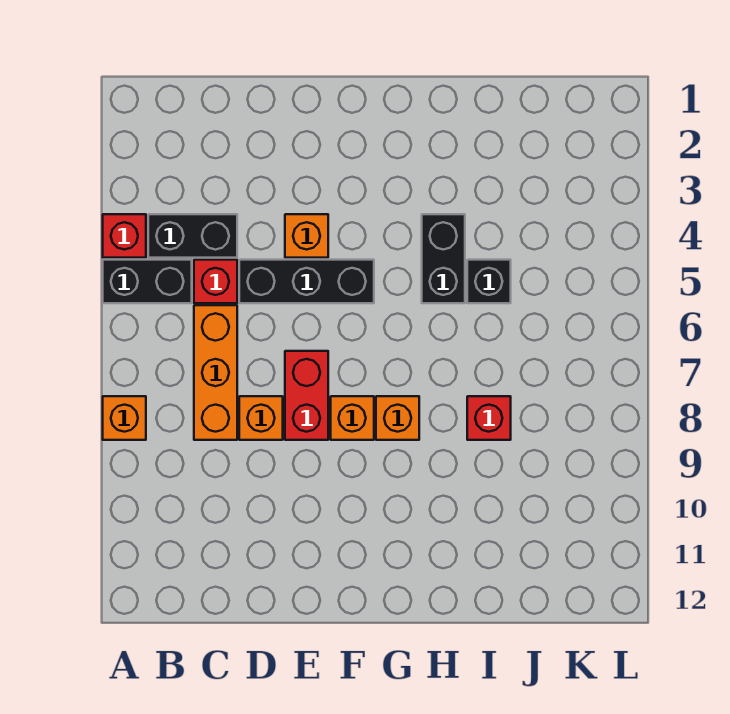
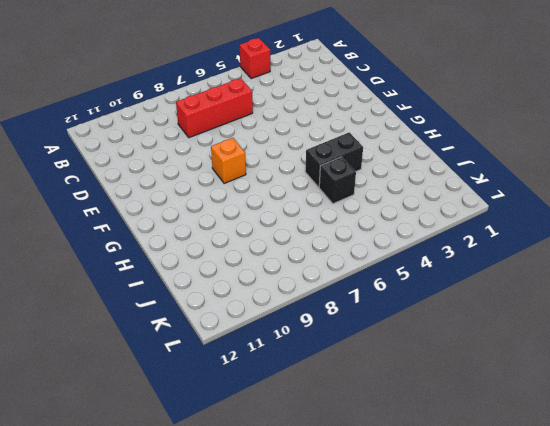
red brick C6:C8 level 1 -> orange brick C6:C8 level 1
none -> black brick A5:B5 level 1
none -> orange brick A8 level 1
none -> black brick B4:C4 level 1

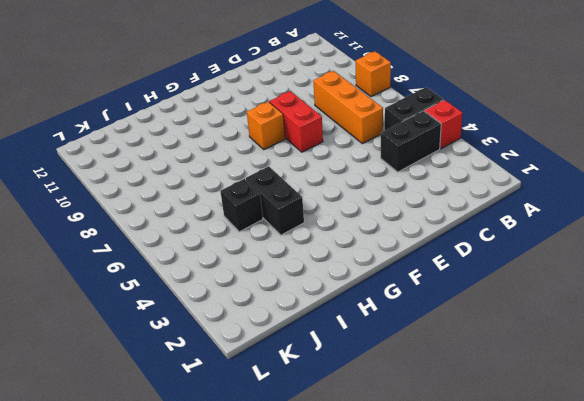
none -> red brick C5 level 1
none -> black brick D5:F5 level 1
none -> orange brick D8 level 1

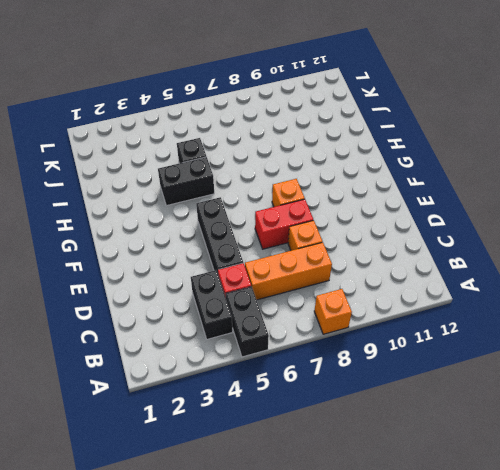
none -> red brick A4 level 1
none -> orange brick E4 level 1
none -> orange brick G8 level 1

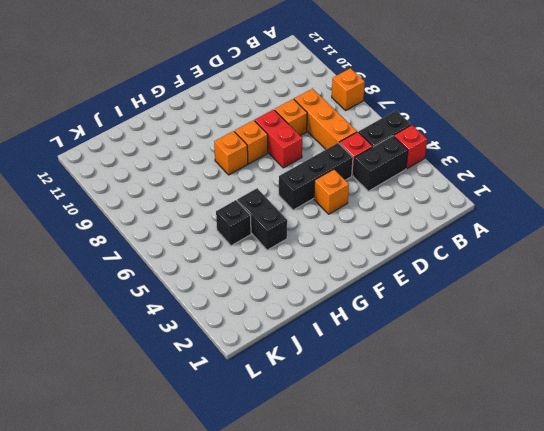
none -> red brick I8 level 1

